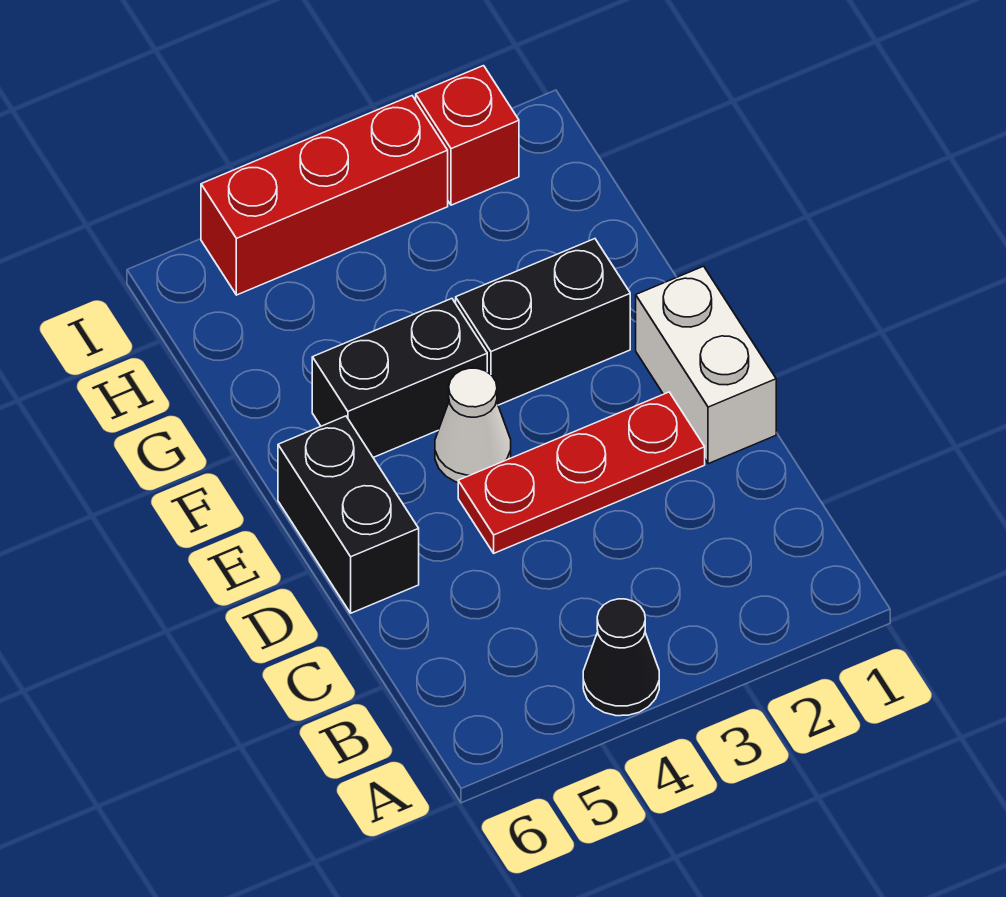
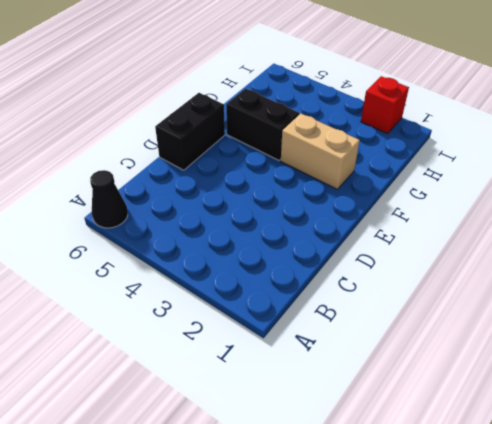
black cone A6 level 1 -> black cone A4 level 1
tan brick F2:F3 level 1 -> black brick F2:F3 level 1
none -> white brick D1:E1 level 1
none -> red plate D2:D4 level 1

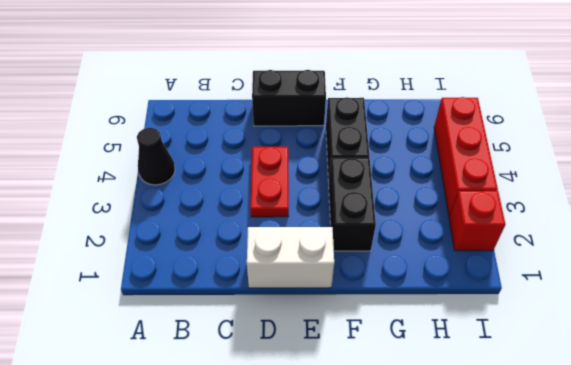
red plate D3:D4 level 1 -> red plate D2:D4 level 1
none -> white cone E4 level 1

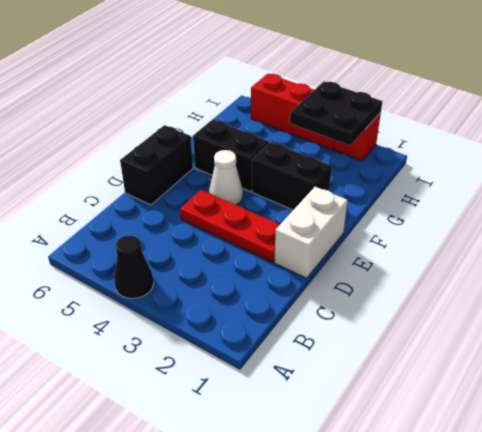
black plate H2:I3 level 2 -> none

